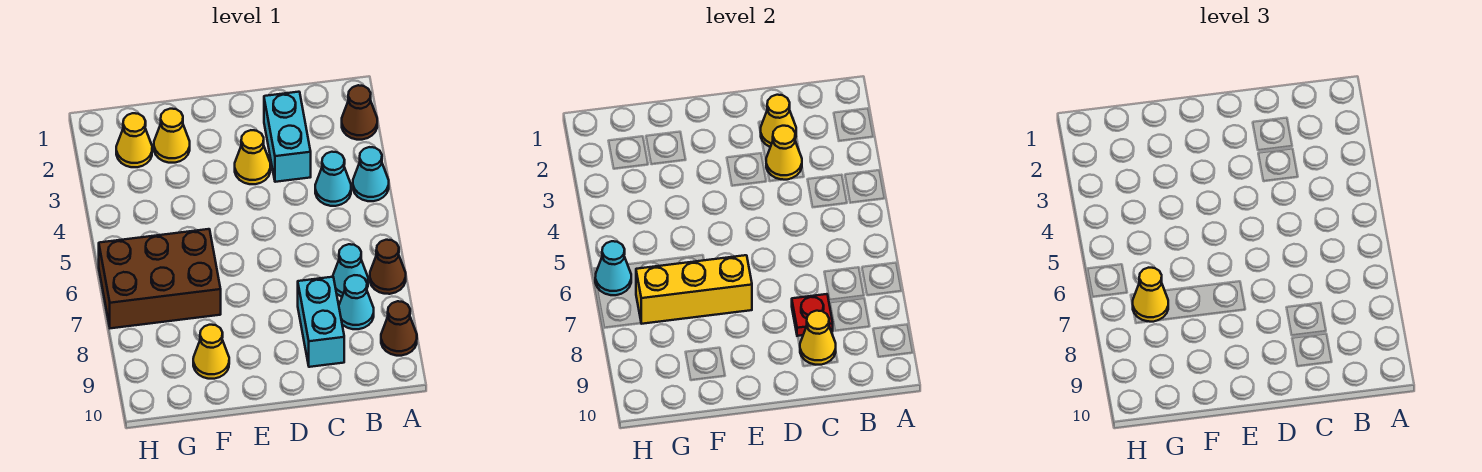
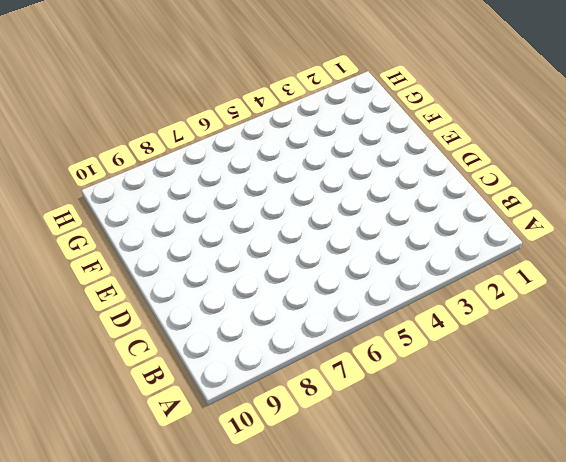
none -> brown cone A2 level 1
none -> cyan cone A4 level 1
none -> brown cone A7 level 1

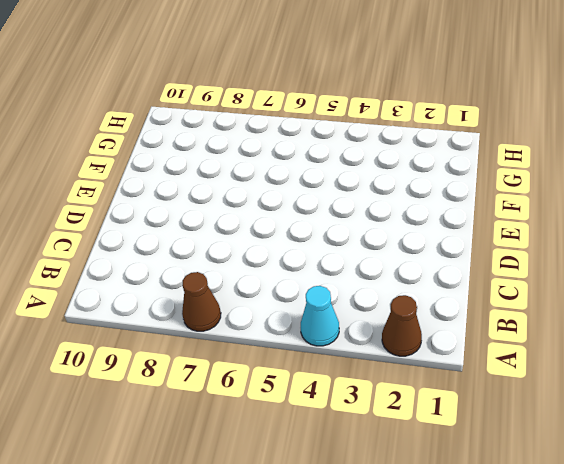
none -> brown cone A9 level 1
none -> cyan cone B4 level 1
none -> cyan cone B7 level 1

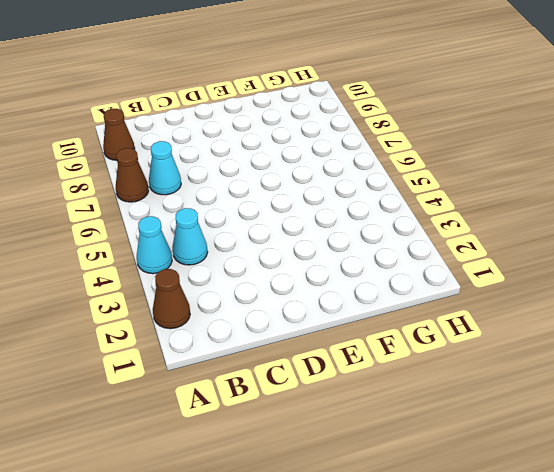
none -> cyan cone B8 level 1
none -> cyan brick C2:C3 level 1
none -> cyan brick C8:C9 level 1

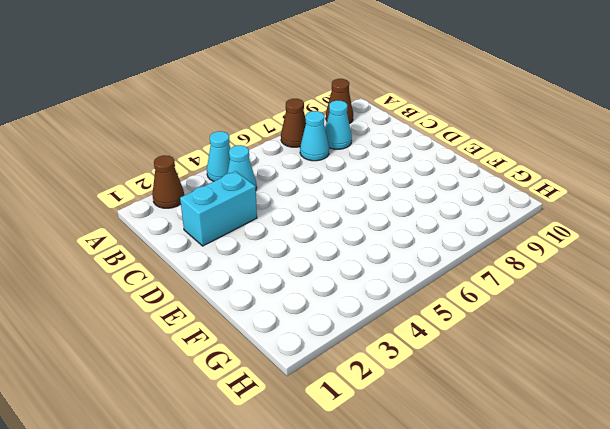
none -> cyan brick C8:C9 level 1
none -> yellow cone D3 level 1
none -> yellow cone F2 level 1

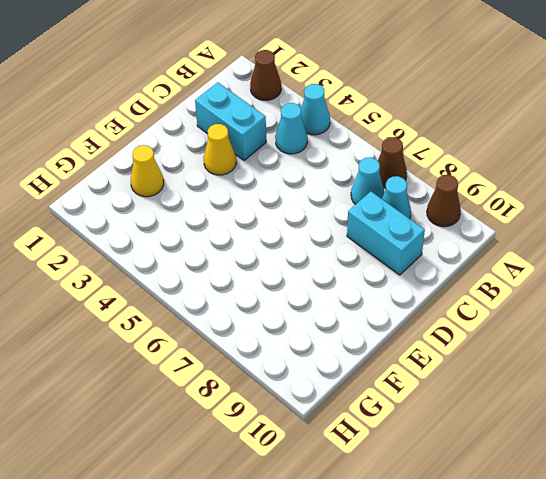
none -> brown brick F6:H7 level 1
none -> yellow cone F9 level 1
none -> yellow cone G2 level 1

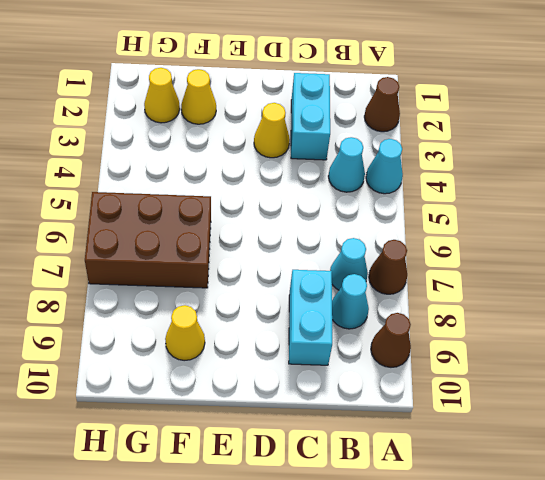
none -> yellow cone C2 level 2
none -> yellow cone C3 level 2
none -> red plate C8 level 2

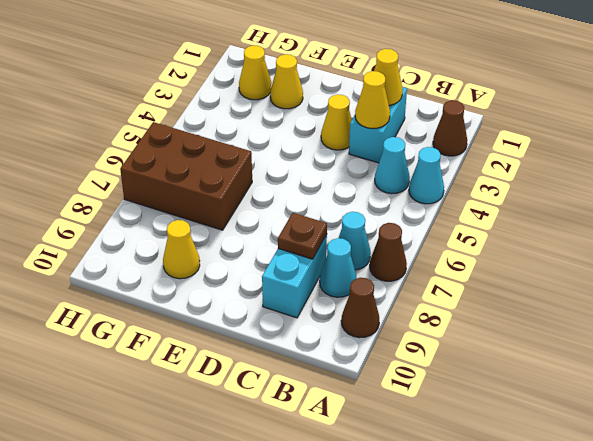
brown plate C8 level 2 -> red plate C8 level 2
none -> yellow cone C9 level 2
none -> yellow brick E7:G7 level 2
none -> cyan cone H6 level 2

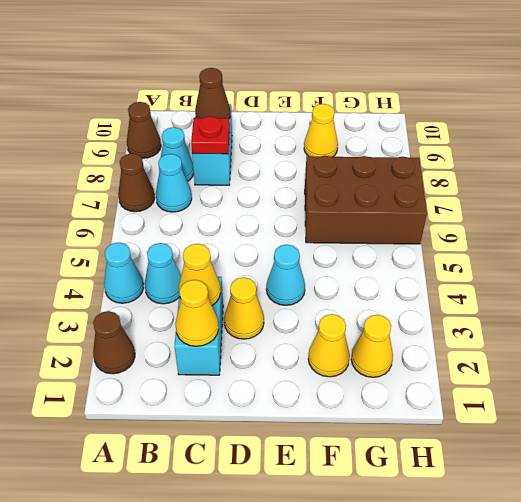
brown cone C9 level 2 -> yellow cone C9 level 2
cyan cone E4 level 1 -> cyan cone H6 level 2
none -> yellow brick E7:G7 level 2
none -> yellow cone G7 level 3

